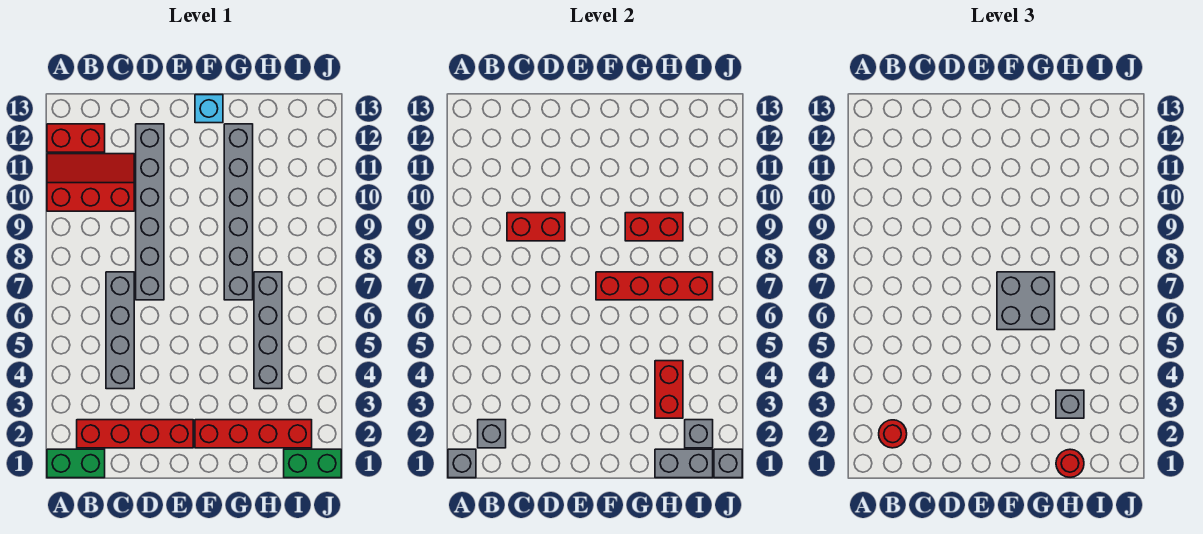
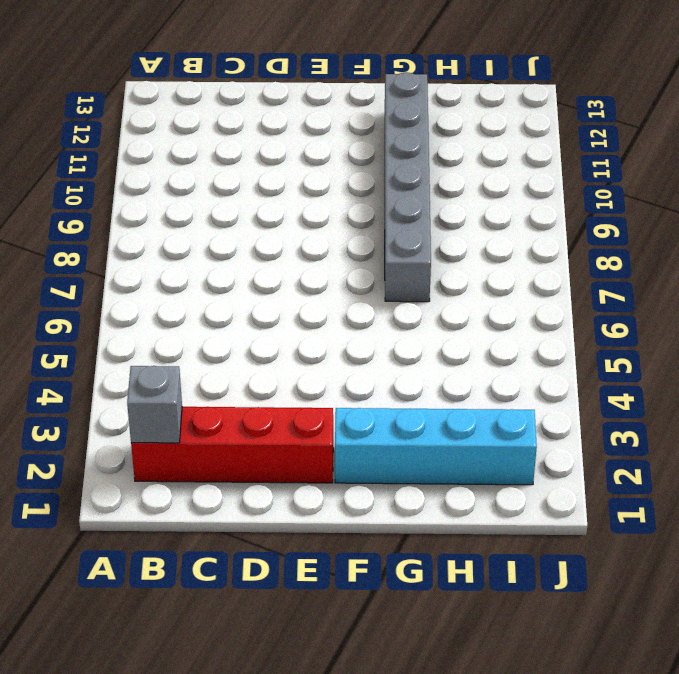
cyan brick F2:I2 level 1 -> red brick F2:I2 level 1
none -> green brick A1:B1 level 1
none -> red slope A10:C11 level 1 top 10
none -> red brick A12:B12 level 1

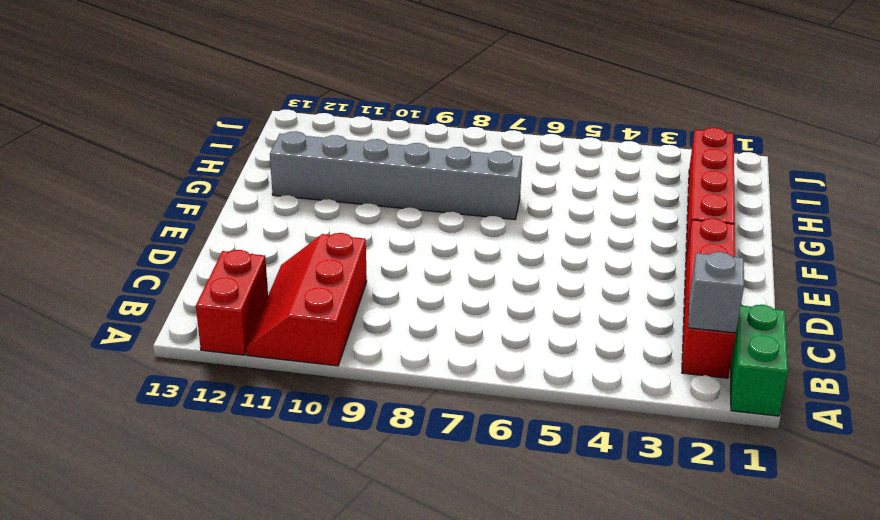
none -> grey brick C4:C7 level 1
none -> grey brick D7:D12 level 1
none -> cyan brick F13 level 1

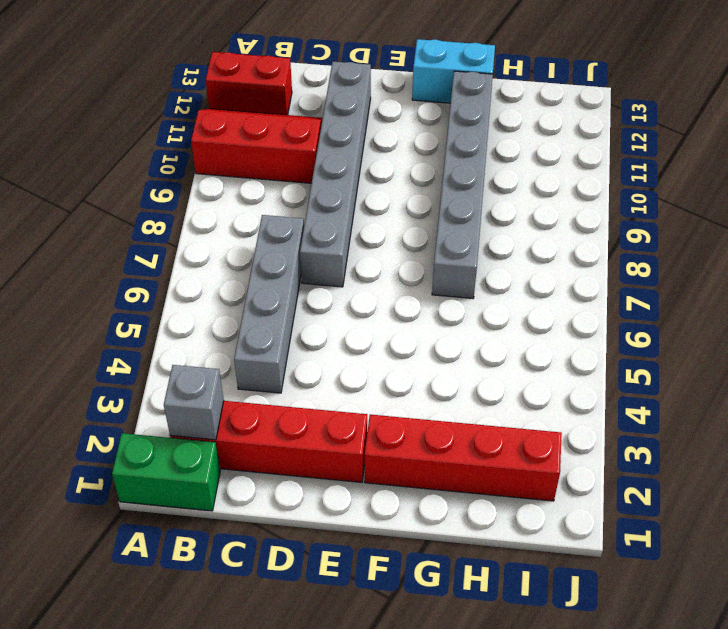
cyan brick F13:G13 level 1 -> cyan brick F13 level 1
none -> grey brick H4:H7 level 1
none -> green brick I1:J1 level 1
none -> grey brick A1 level 2

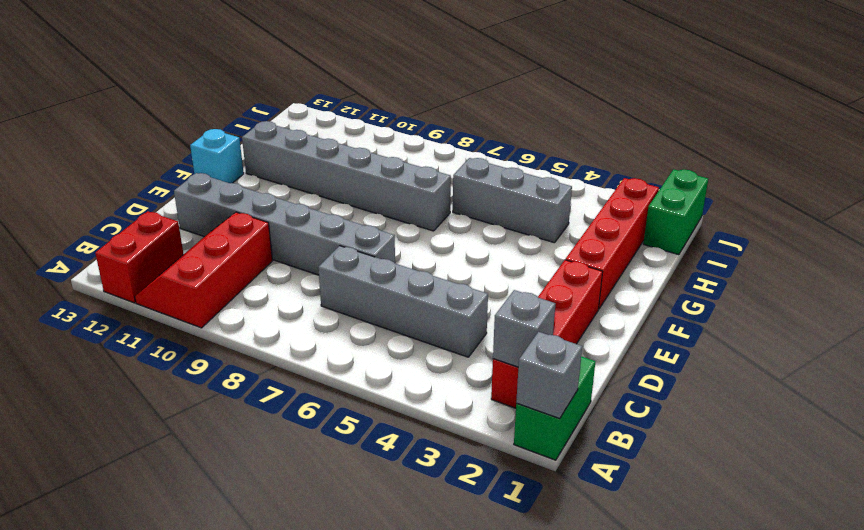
grey brick H4:H6 level 1 -> grey brick H4:H7 level 1
none -> red brick C9:D9 level 2
none -> red brick F7:I7 level 2
none -> red brick G9:H9 level 2

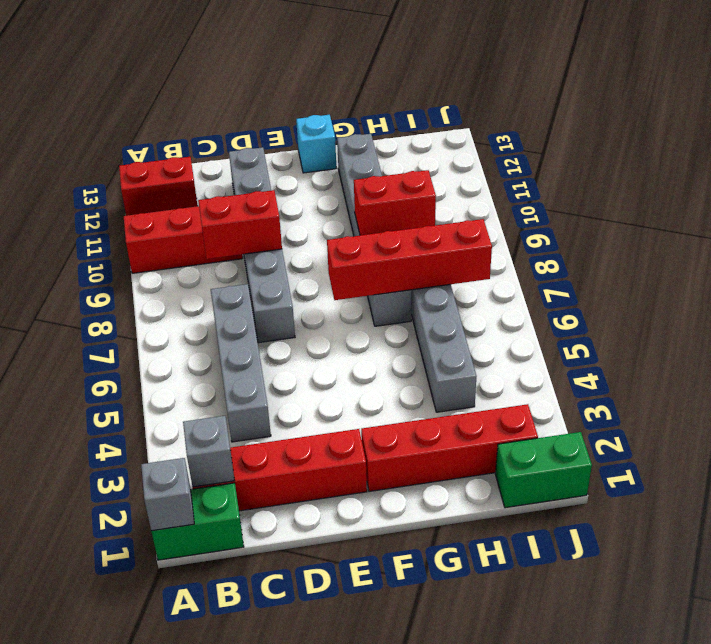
none -> grey brick H1:I1 level 2
none -> red brick H3:H4 level 2
none -> grey brick I2 level 2

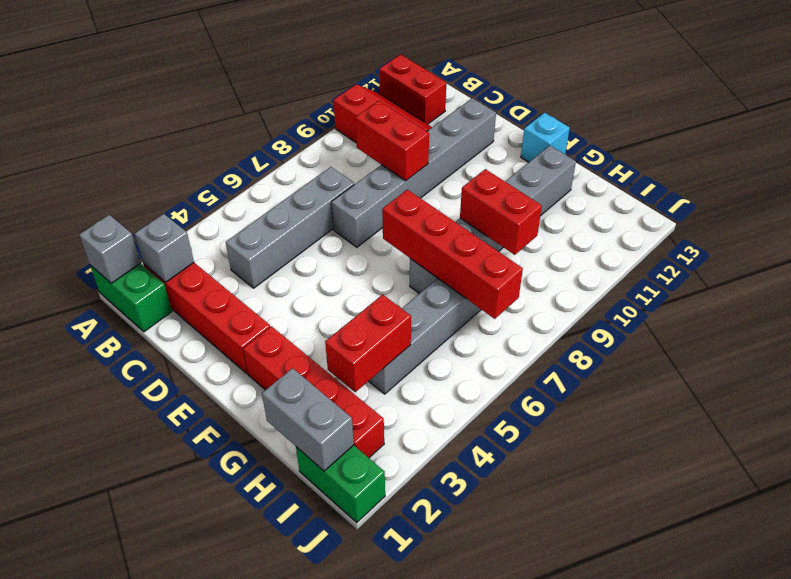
none -> grey brick I2 level 2
none -> grey brick J1 level 2
none -> red round brick B2 level 3

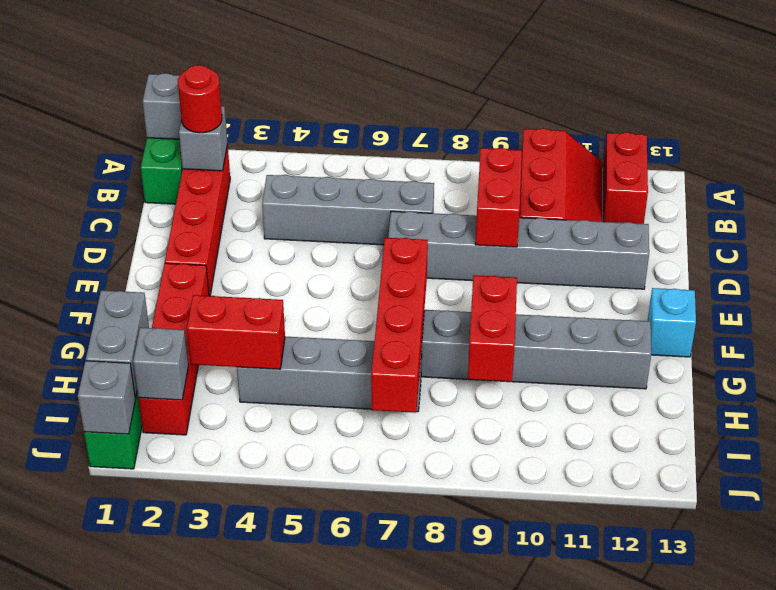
none -> grey brick F6:G7 level 3
none -> red round brick H1 level 3
none -> grey brick H3 level 3

